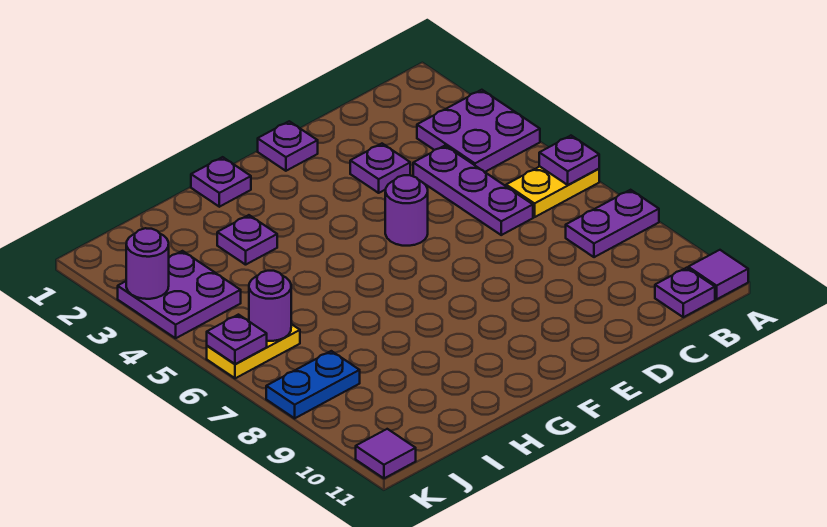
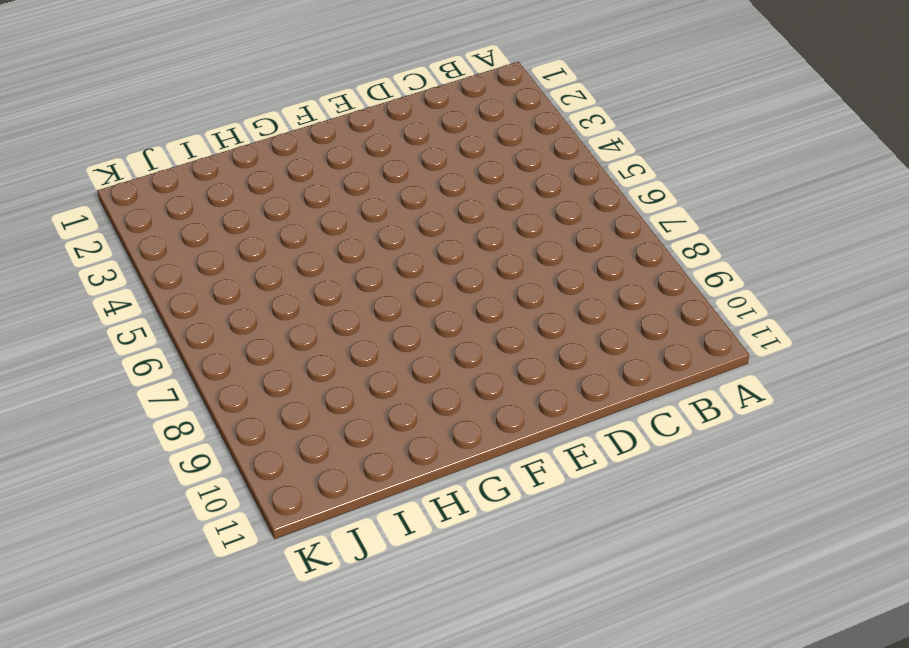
none -> purple plate A3:B4 level 1
none -> yellow plate A6:B6 level 1
none -> purple plate A8:B8 level 1

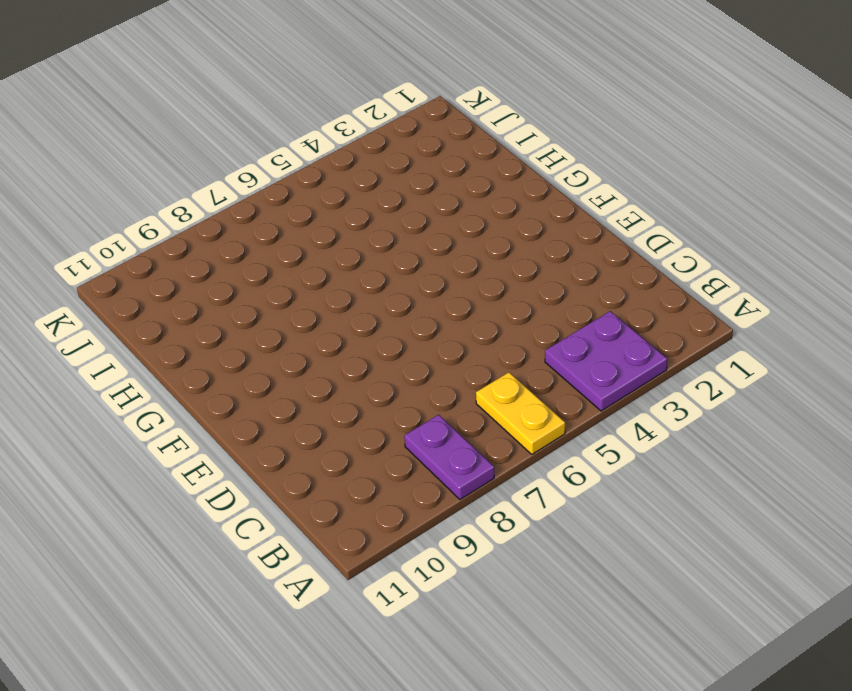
none -> purple tile A11 level 1
none -> purple plate B11 level 1
none -> purple plate C4:C6 level 1

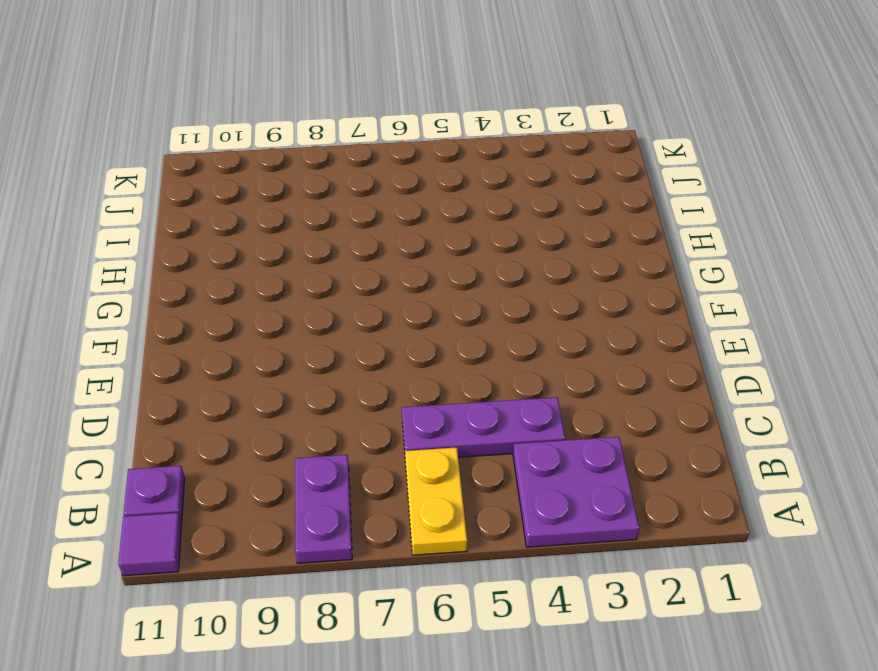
none -> purple plate D3 level 1
none -> purple plate E1 level 1
none -> purple round brick E5 level 1

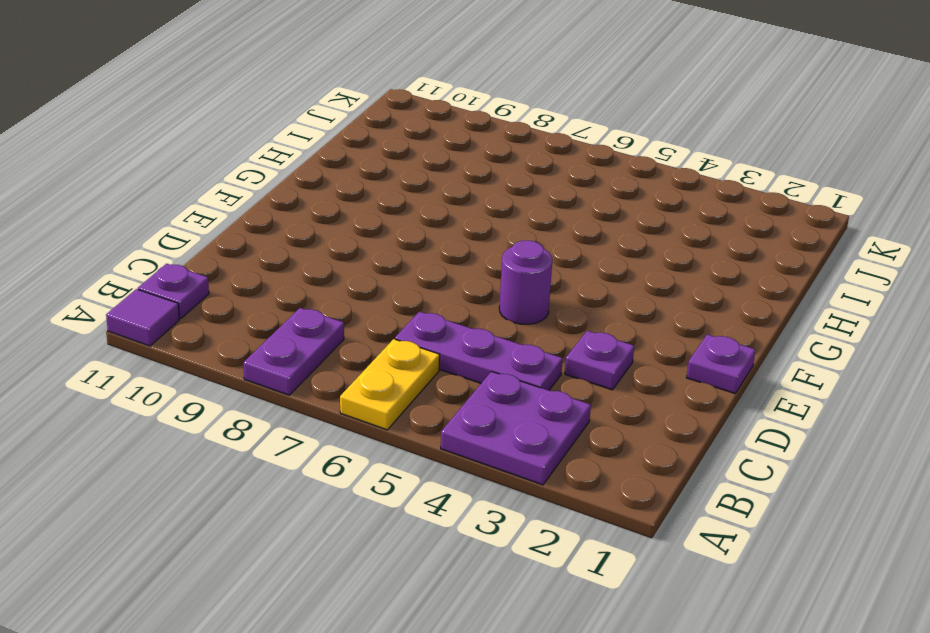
none -> purple plate G1 level 1
none -> purple plate H3 level 1
none -> purple plate J3:K4 level 1

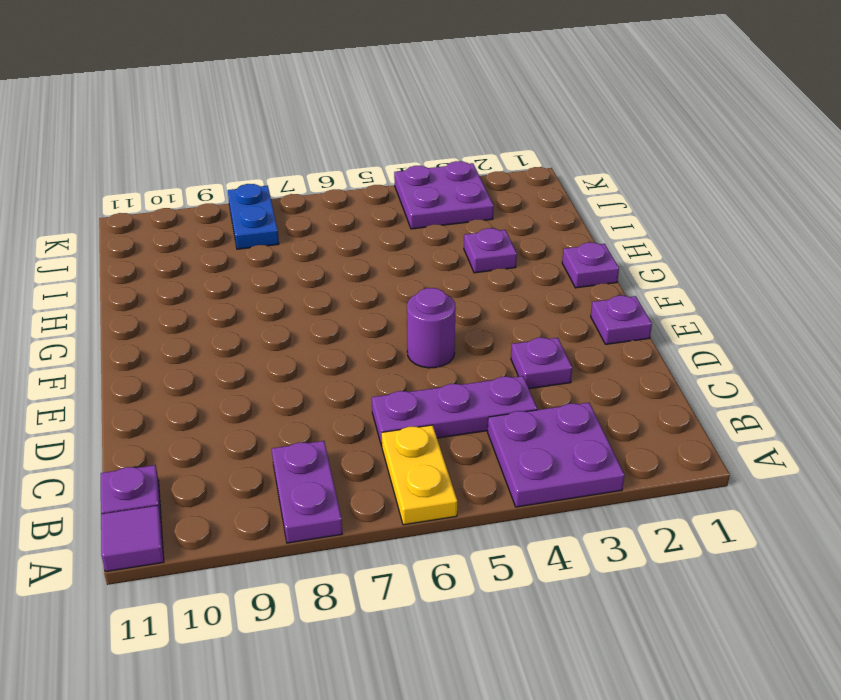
none -> yellow plate J6:K6 level 1
none -> purple tile K11 level 1
none -> purple plate A6 level 2

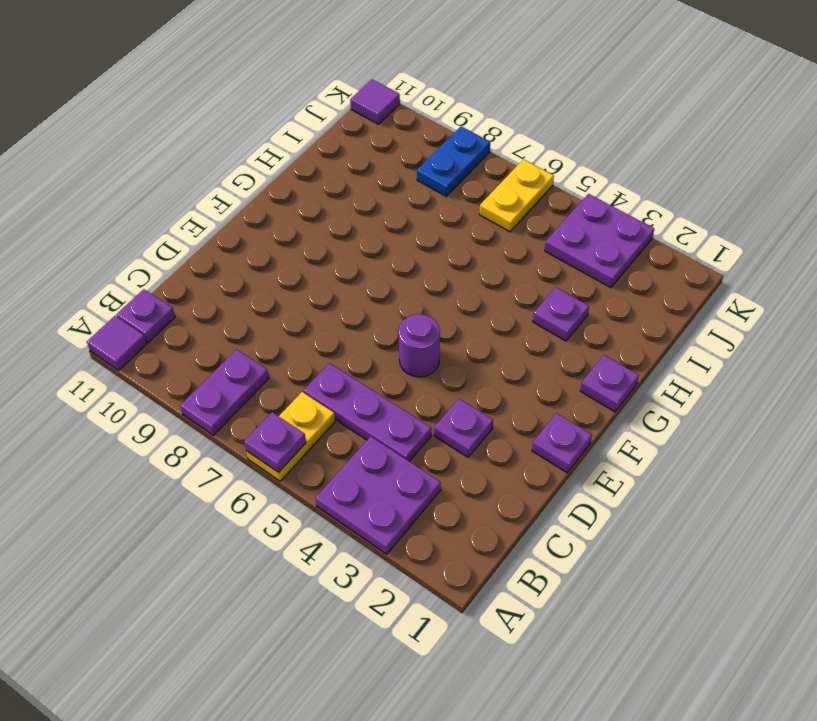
none -> purple round brick J6 level 2
none -> purple round brick K3 level 2
none -> purple plate K6 level 2

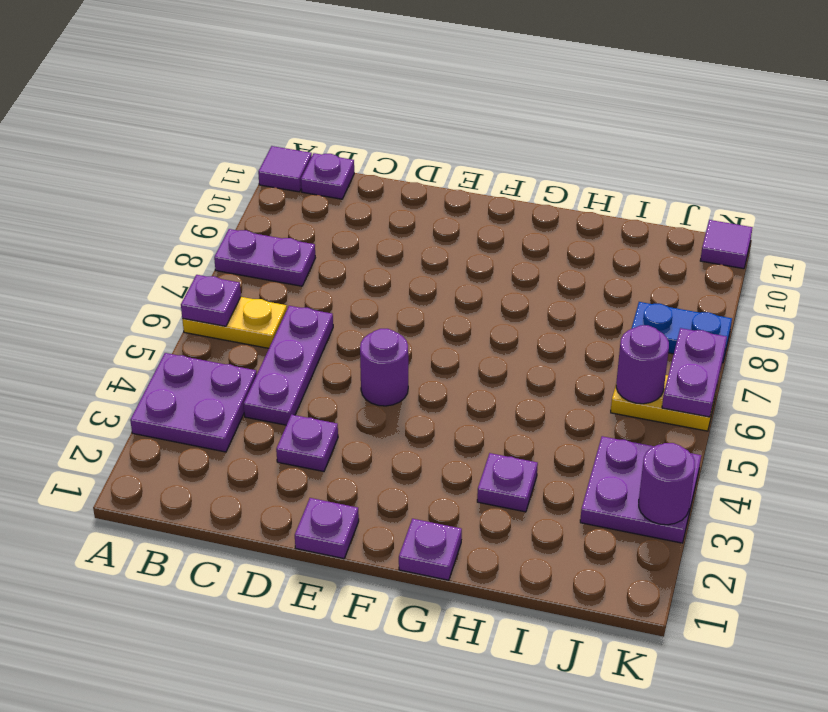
purple plate K6:K7 level 2 -> purple plate K6 level 2

